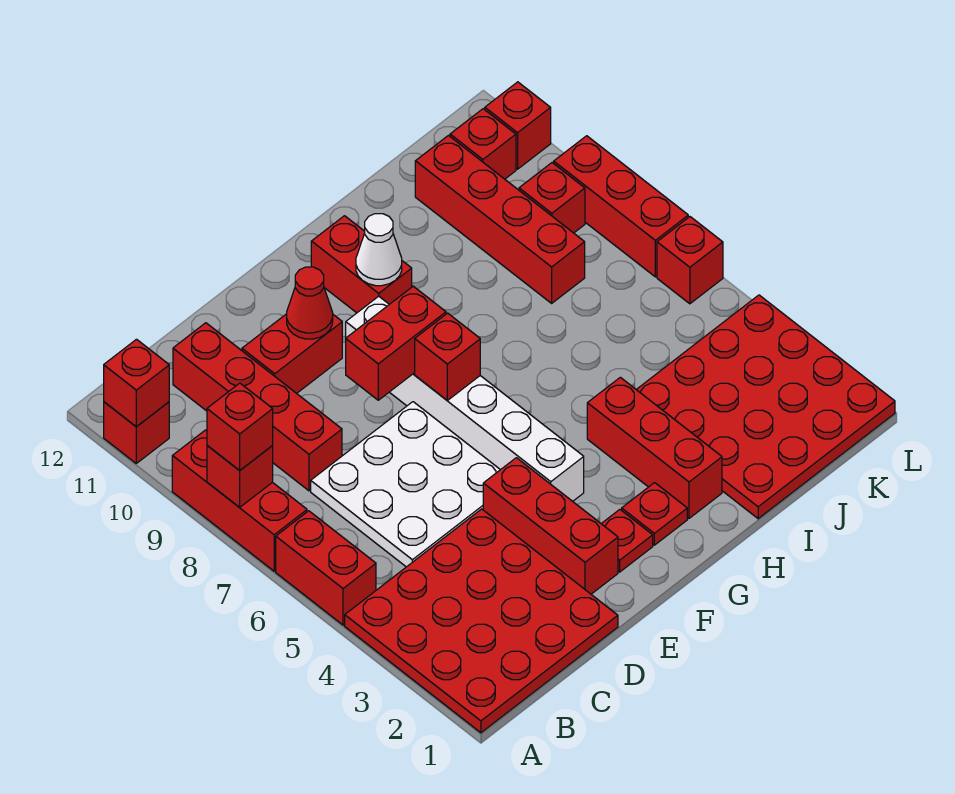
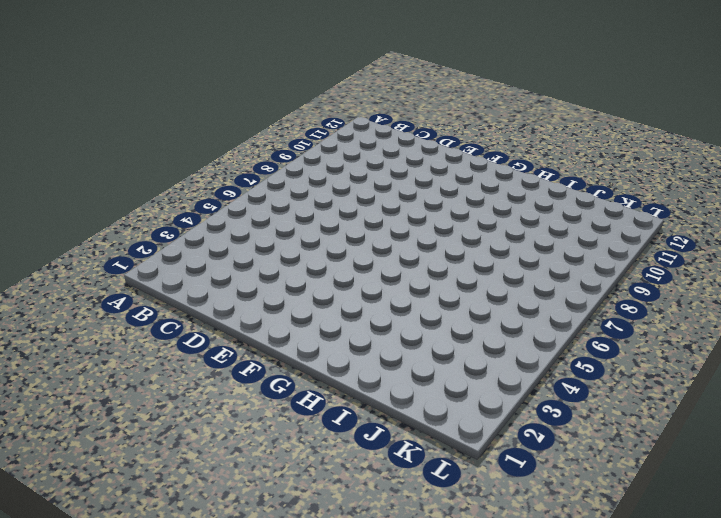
none -> red plate A1:D4 level 1
none -> red brick A5:A6 level 1
none -> red brick A7:A9 level 1

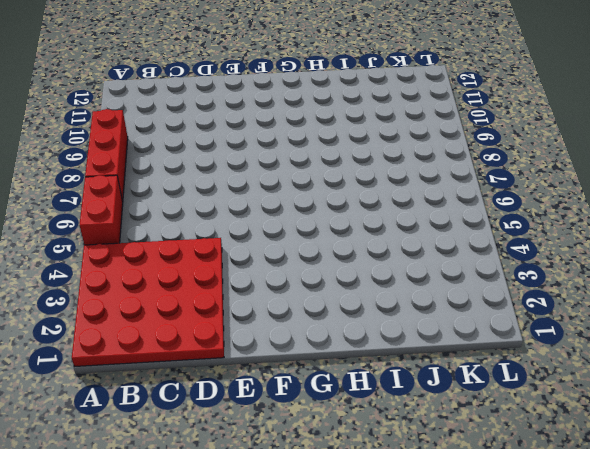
none -> red brick A11 level 1
none -> white plate C5:E7 level 1
none -> red brick C8:C11 level 1

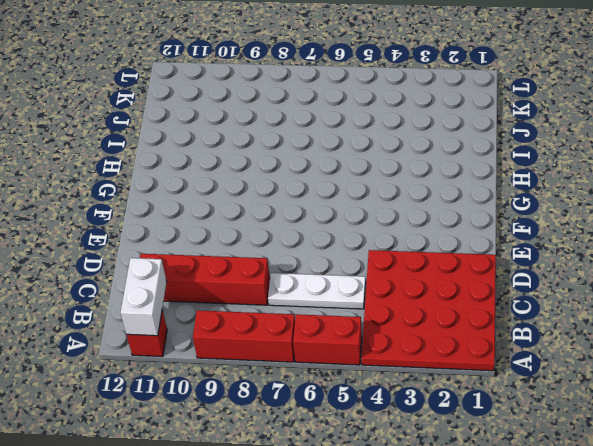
white brick A11:B11 level 2 -> red brick A11 level 2
white plate C5:C7 level 1 -> white plate C5:E7 level 1
none -> red brick D10:E10 level 1
none -> red brick E2:E4 level 1
none -> red plate F2 level 1

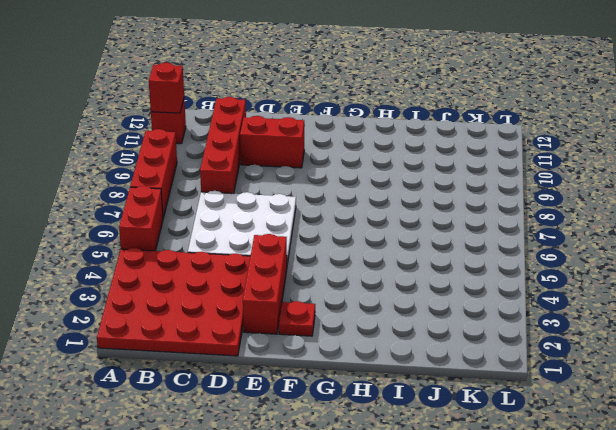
none -> white brick F4:F9 level 1
none -> red plate G2 level 1
none -> red brick G10:G11 level 1

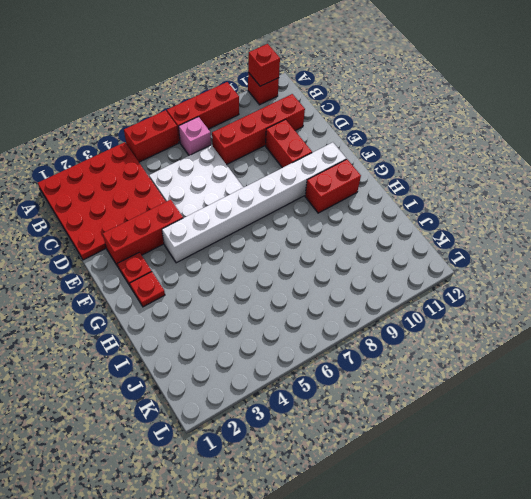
pink brick B7 level 1 -> none
white brick F4:F11 level 1 -> white brick F4:F9 level 1
none -> red brick H2:H4 level 1
none -> red plate I1:L4 level 1
none -> red brick J8:J11 level 1

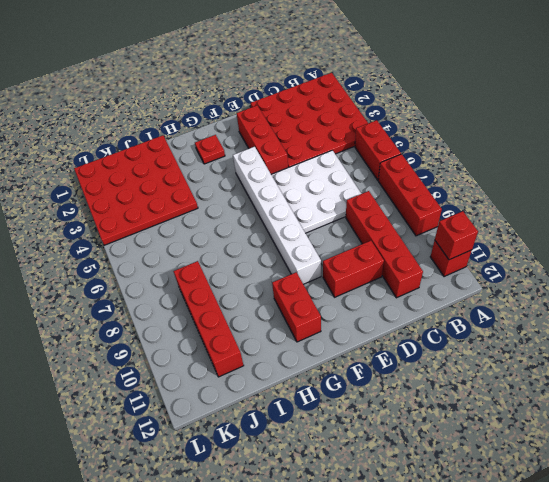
none -> red plate F2 level 1
none -> red brick H2:H4 level 1
none -> red brick K9 level 1

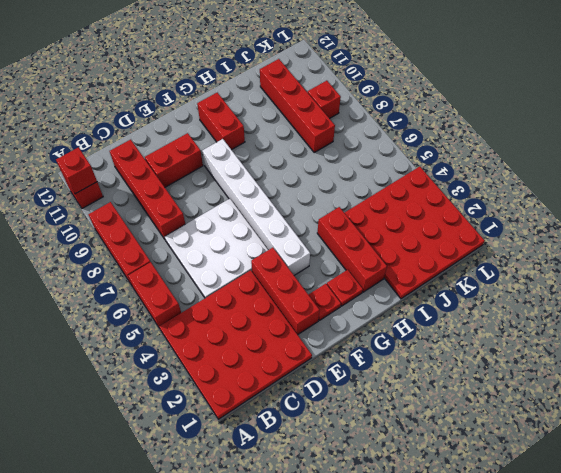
none -> red brick K11 level 1
none -> red brick L6 level 1
none -> red brick L7:L9 level 1

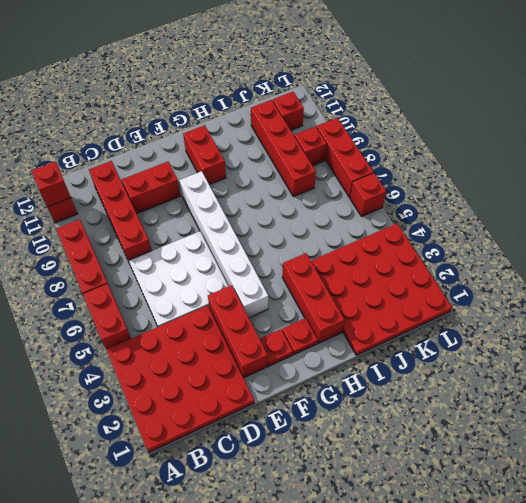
none -> red brick L11 level 1
none -> red brick A8 level 2
none -> red brick E8:F8 level 2

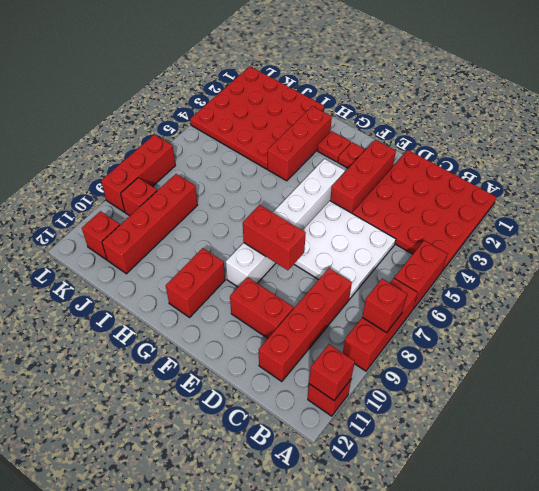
none -> red brick L6 level 1
none -> red brick L11 level 1
none -> red cone E10 level 2

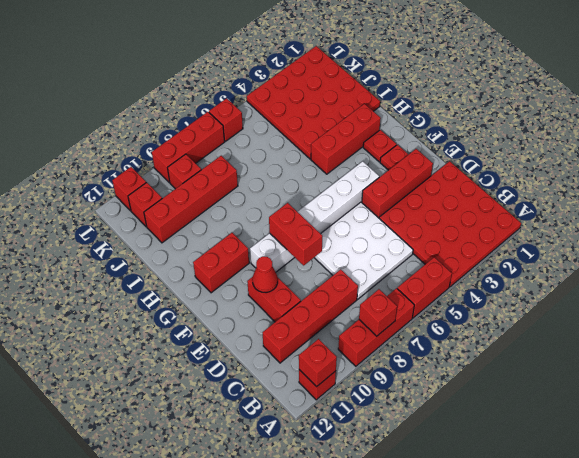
none -> red brick F7 level 2
none -> white cone G10 level 2
none -> red brick A8 level 3

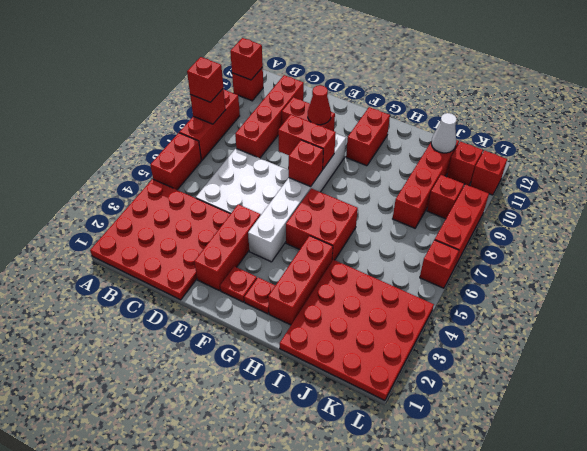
red brick G5:H6 level 1 -> none
white cone J11 level 2 -> white cone G10 level 2

